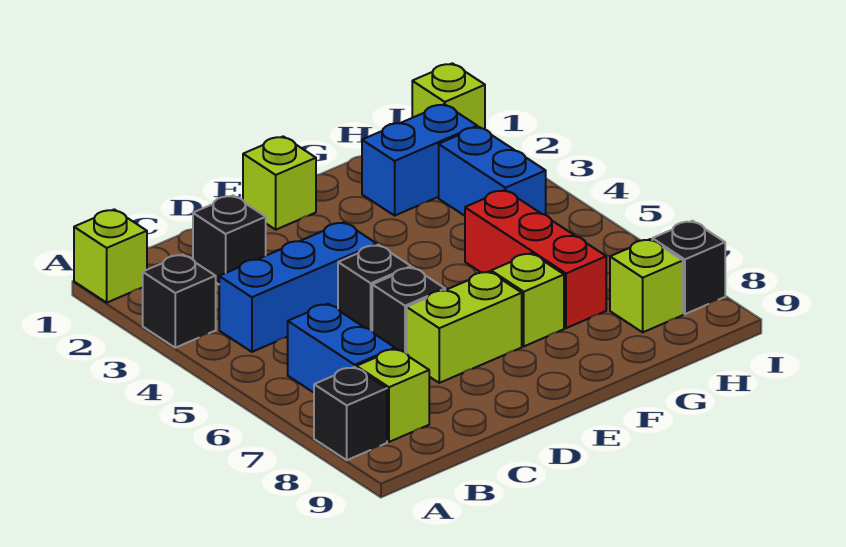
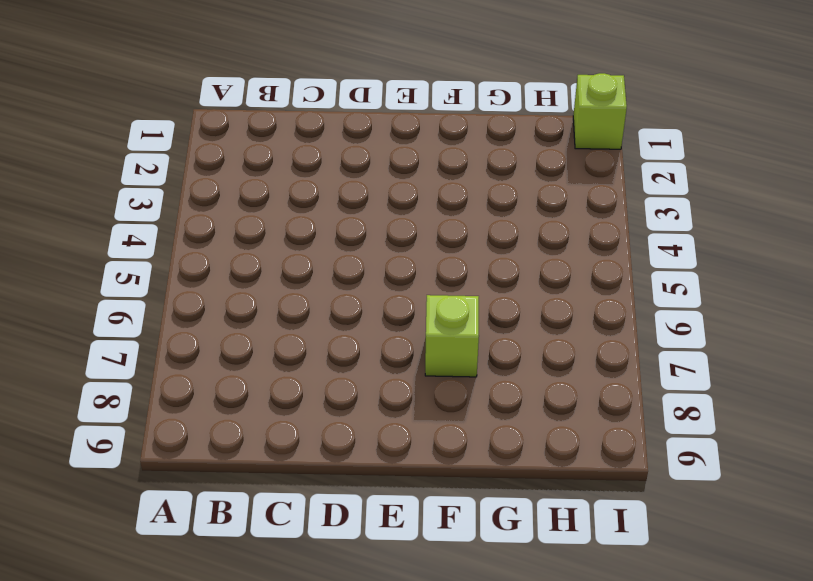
none -> lime brick A1 level 1
none -> black brick A3 level 1
none -> black brick A8 level 1

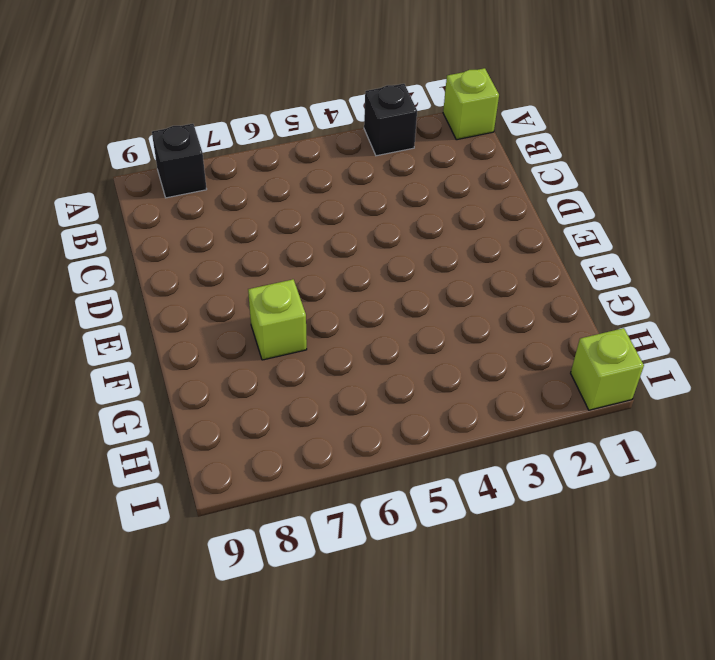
none -> blue brick B4:D4 level 1
none -> blue brick B6:B7 level 1
none -> lime brick B8 level 1

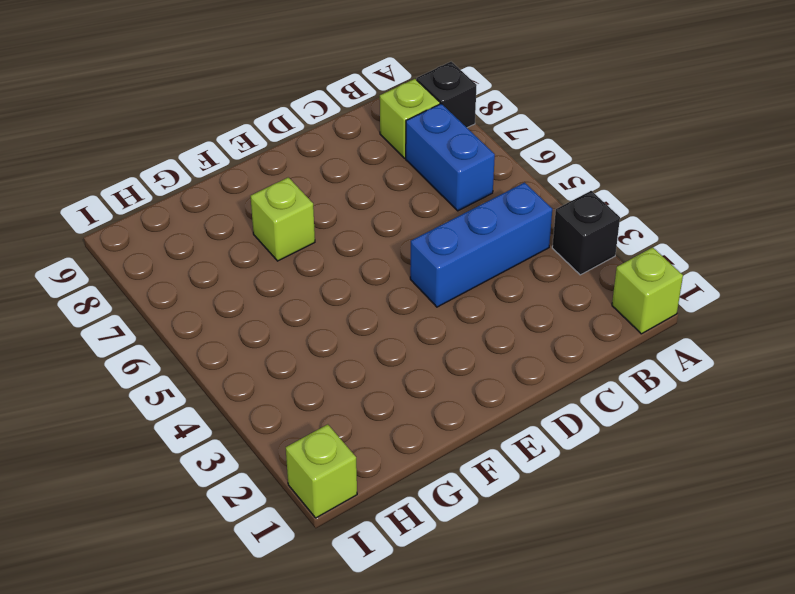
none -> black brick C2 level 1
none -> black brick D5 level 1
none -> black brick D6 level 1

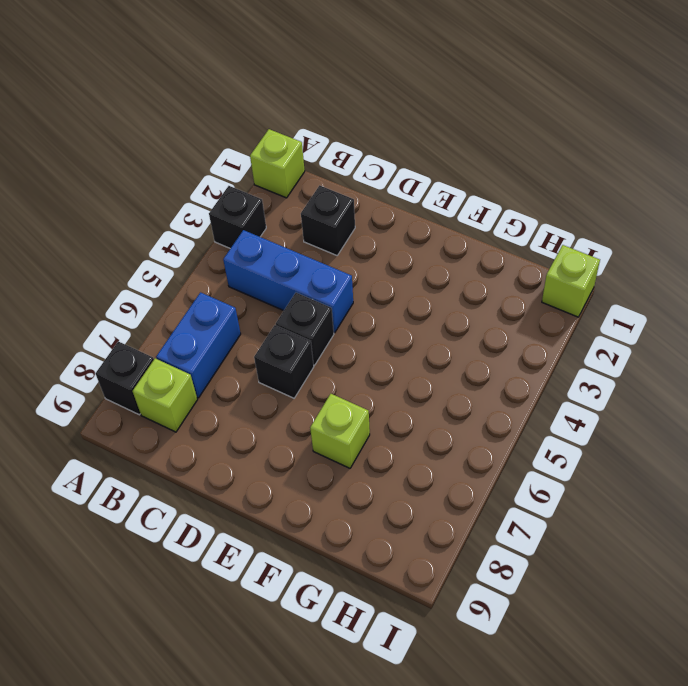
none -> lime brick D7:E7 level 1
none -> lime brick E1 level 1
none -> blue brick G2:H2 level 1

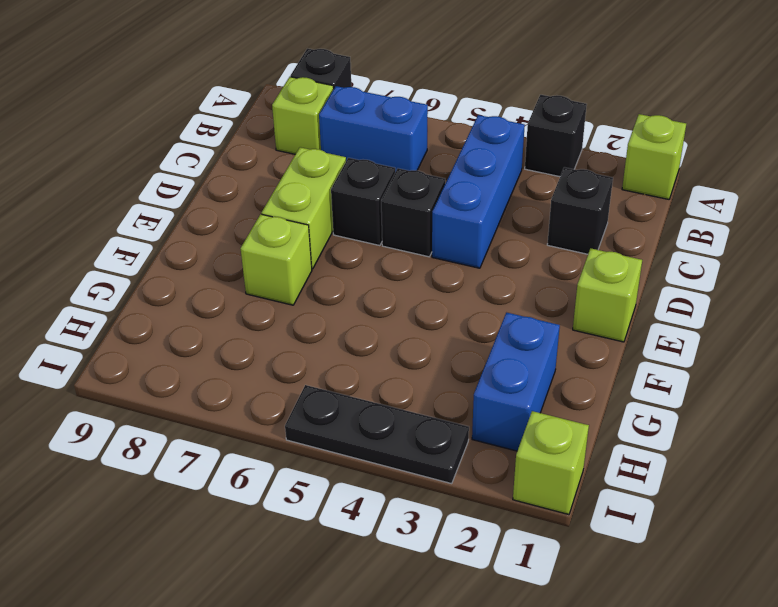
black plate I3:I5 level 1 -> none
none -> red brick G5:G7 level 1
none -> blue brick H3:H4 level 1
none -> lime brick H8 level 1

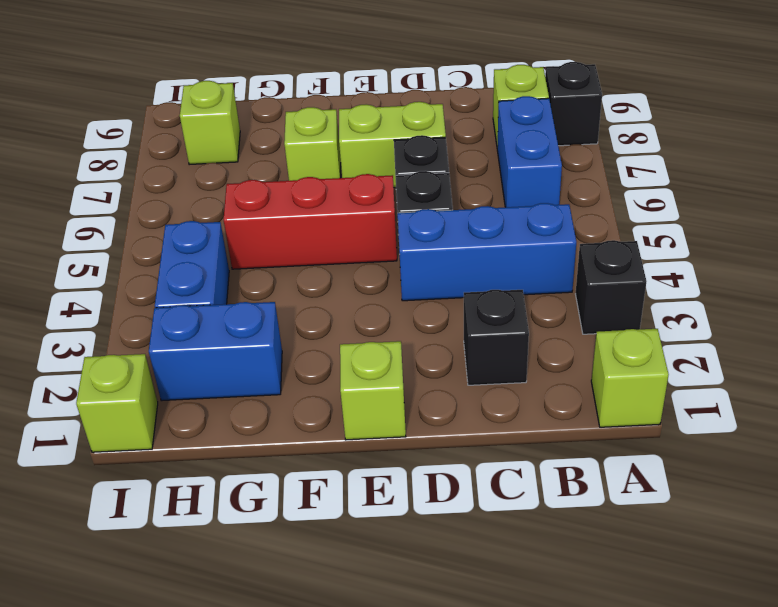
red brick E5:G5 level 1 -> red brick G5:G7 level 1
none -> black brick I8 level 1

